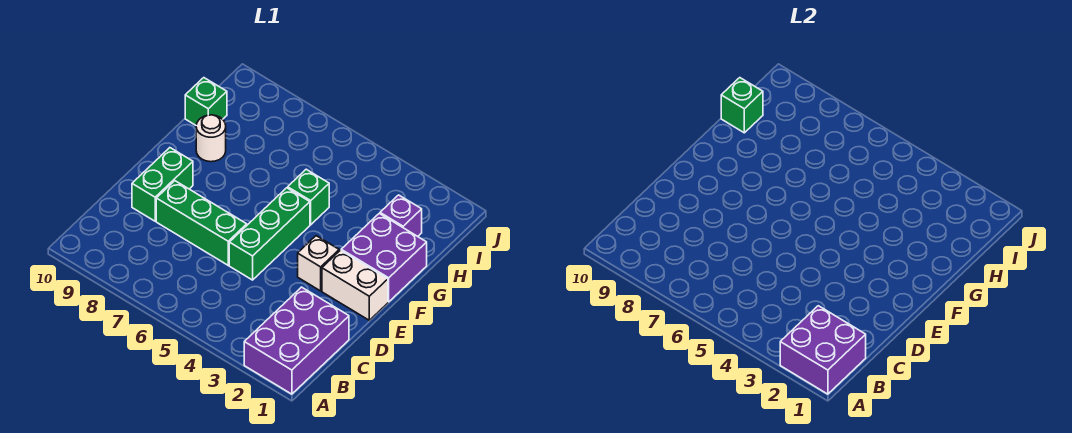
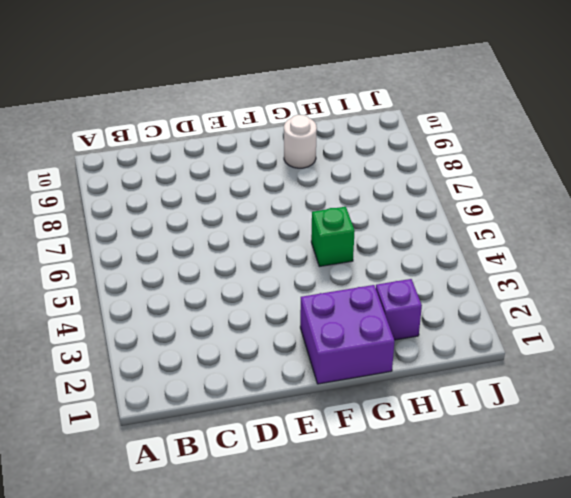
none -> purple brick A1:C2 level 1
none -> green brick D5:F5 level 1
none -> green brick D6:D8 level 1

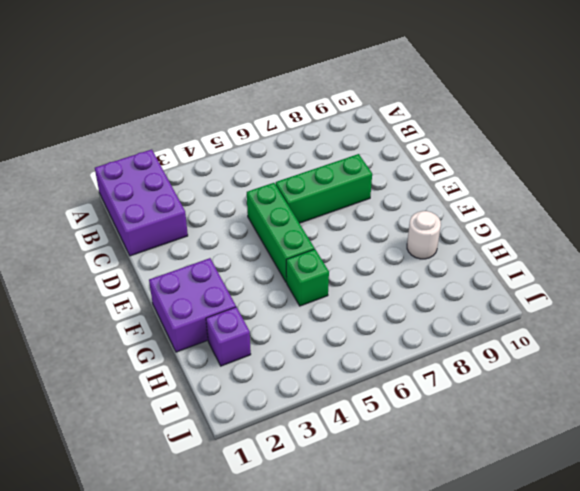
none -> green brick D9:E9 level 1
none -> white brick E1:E2 level 1
none -> white brick E3 level 1

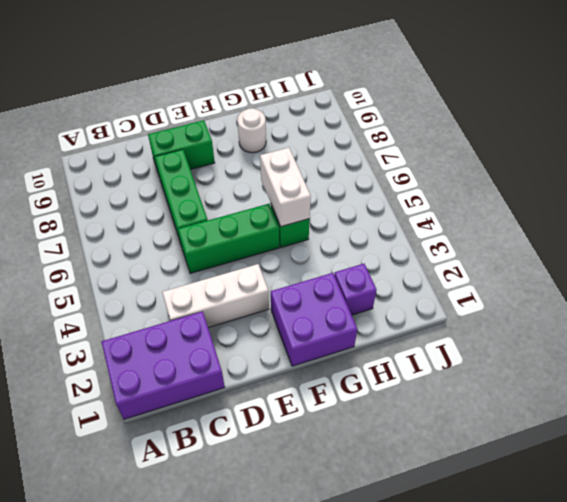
white brick C3:E3 level 1 -> white brick E3 level 1
white brick G5:G6 level 2 -> white brick E1:E2 level 1
none -> green brick H10 level 1
none -> purple brick A1:B2 level 2
none -> green brick H10 level 2

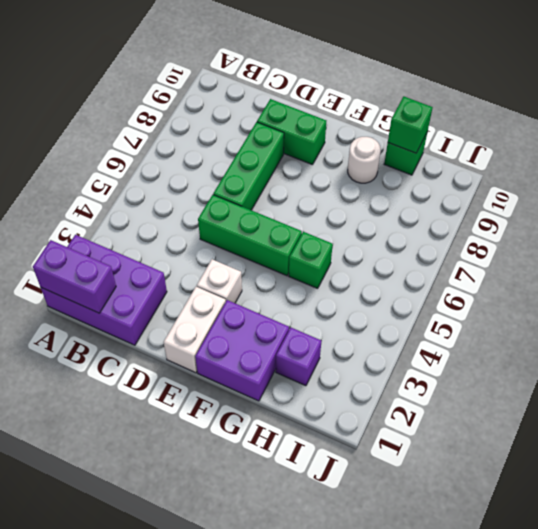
purple brick A1:B1 level 2 -> purple brick A1:B2 level 2

